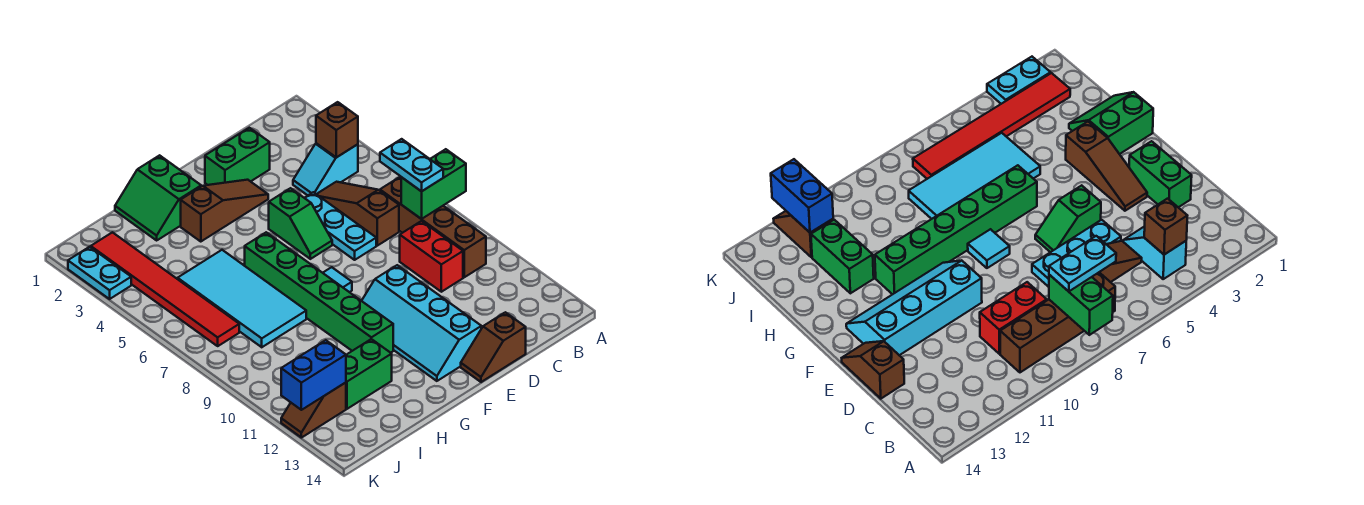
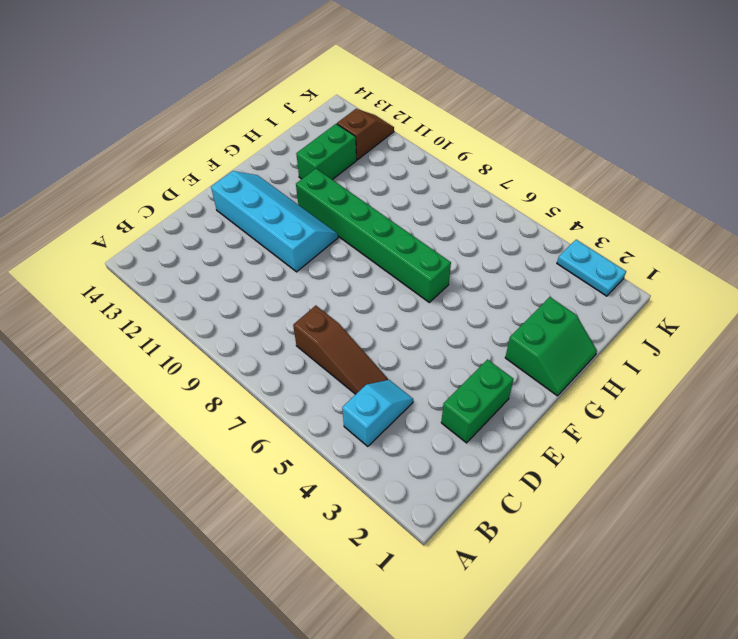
green slope G1:H2 level 1 top 2 -> green slope G1:H2 level 1 top G
none -> brown brick B7:B10 level 1
none -> red brick C9:C10 level 1
none -> cyan plate D5:D7 level 1

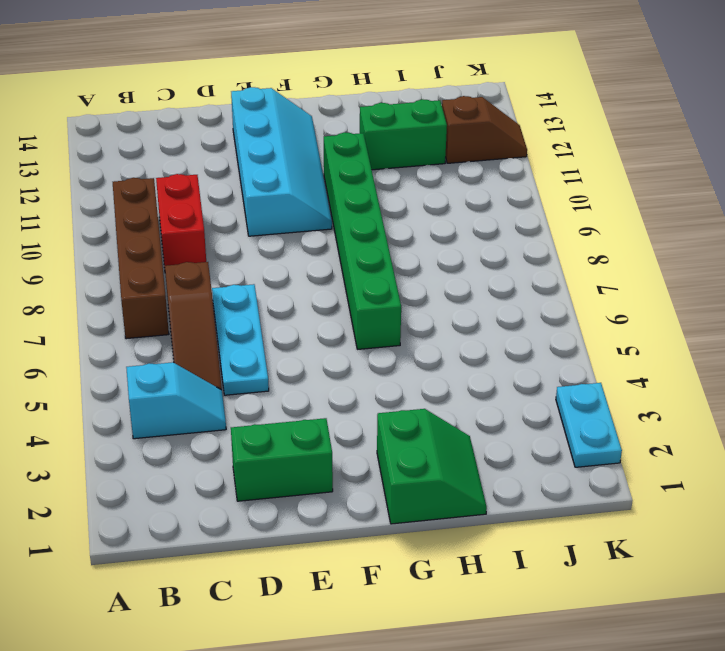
none -> brown slope D14:E14 level 1 top D
none -> brown slope E3:G3 level 1 top G
none -> green slope E5:E6 level 1 top 5

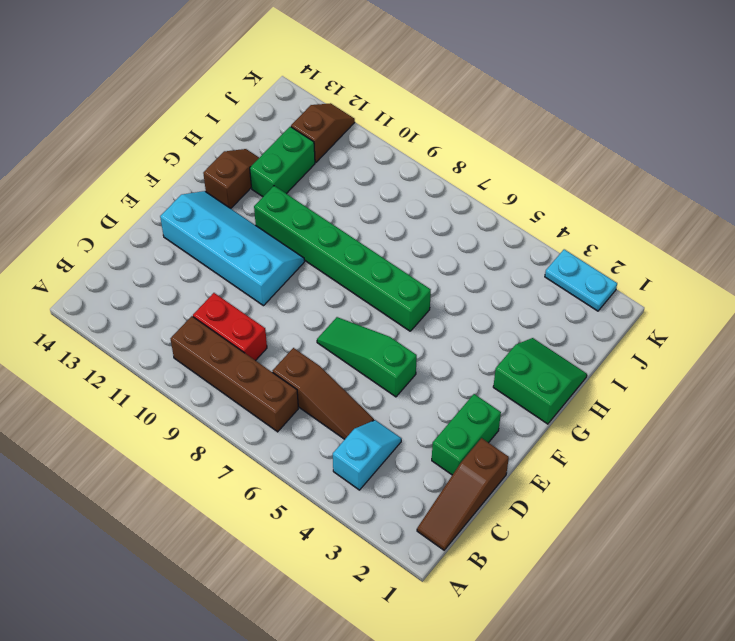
brown slope B1:D1 level 1 top D -> brown slope E3:G3 level 1 top G
green slope E5:E7 level 1 top 5 -> green slope E5:E6 level 1 top 5
brown slope G13:H13 level 1 top G -> brown slope D14:E14 level 1 top D
none -> cyan plate D5:D7 level 1
none -> cyan tile F8 level 1
none -> cyan tile H5:I8 level 1

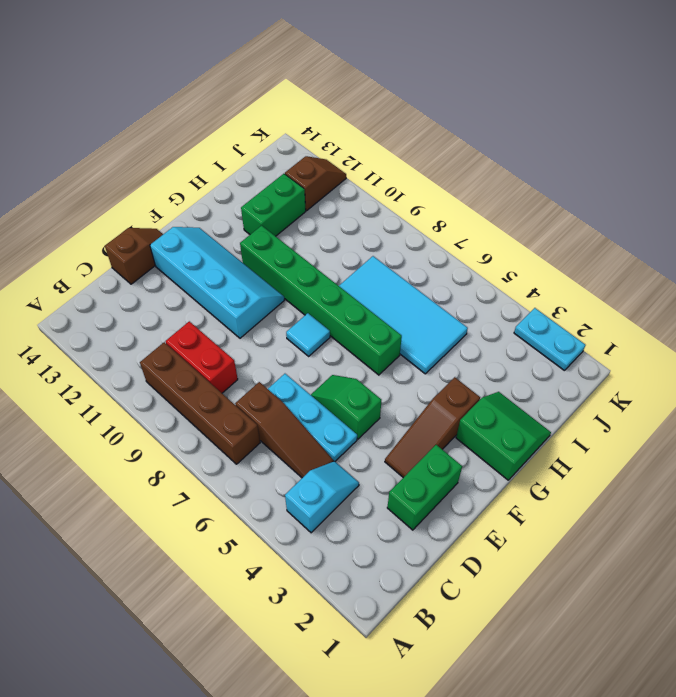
none -> red tile J2:J7 level 1
none -> green brick A8:B8 level 2
none -> brown brick B4 level 2

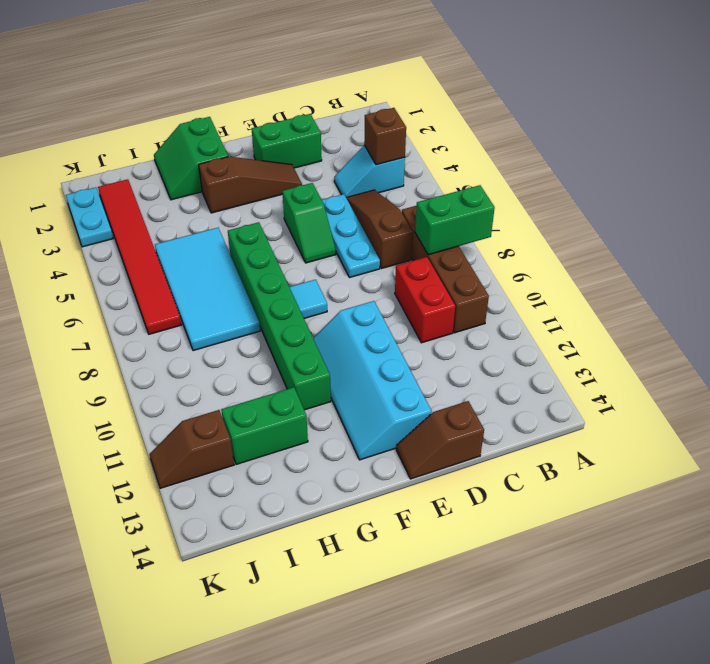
none -> blue brick J12:K12 level 2
none -> cyan plate B7:B8 level 3

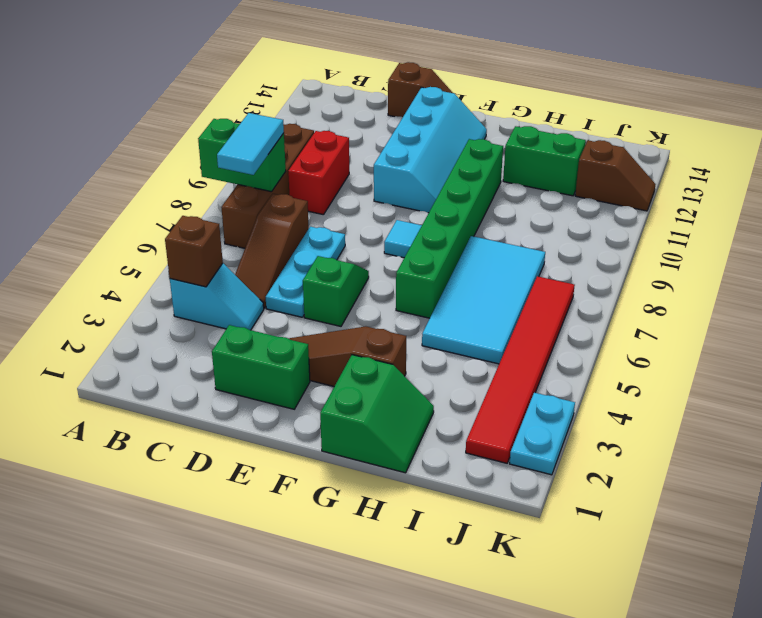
cyan tile B7:B8 level 3 -> cyan plate B7:B8 level 3
none -> blue brick J12:K12 level 2

